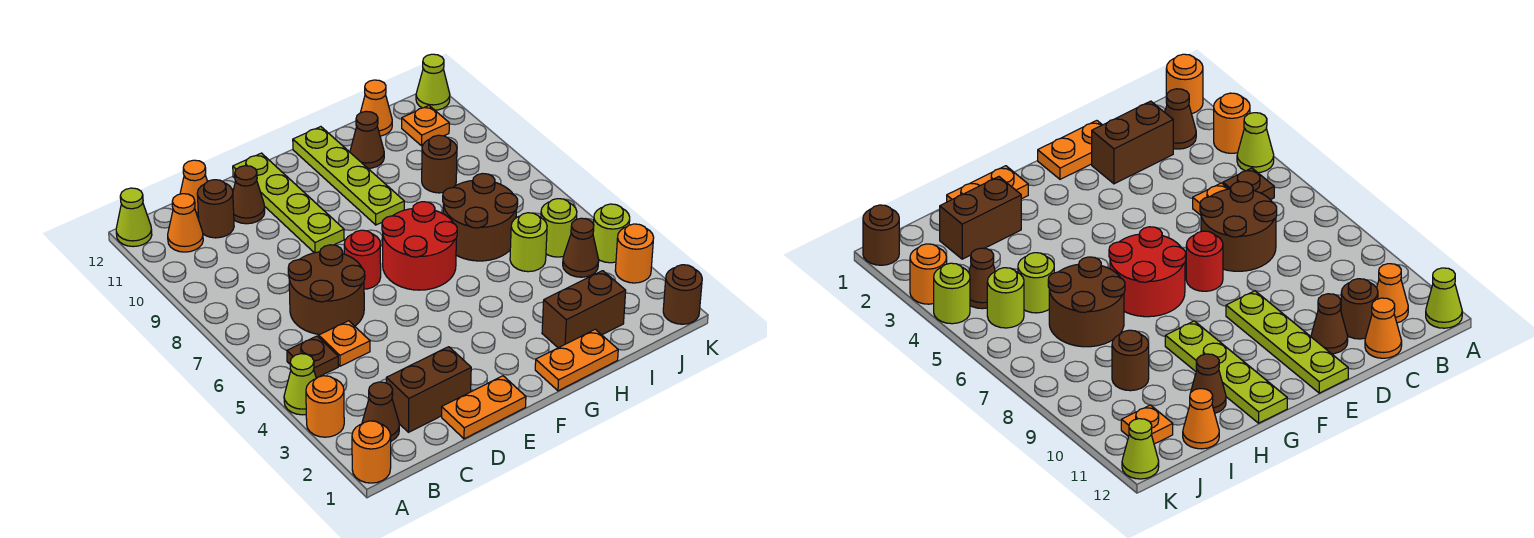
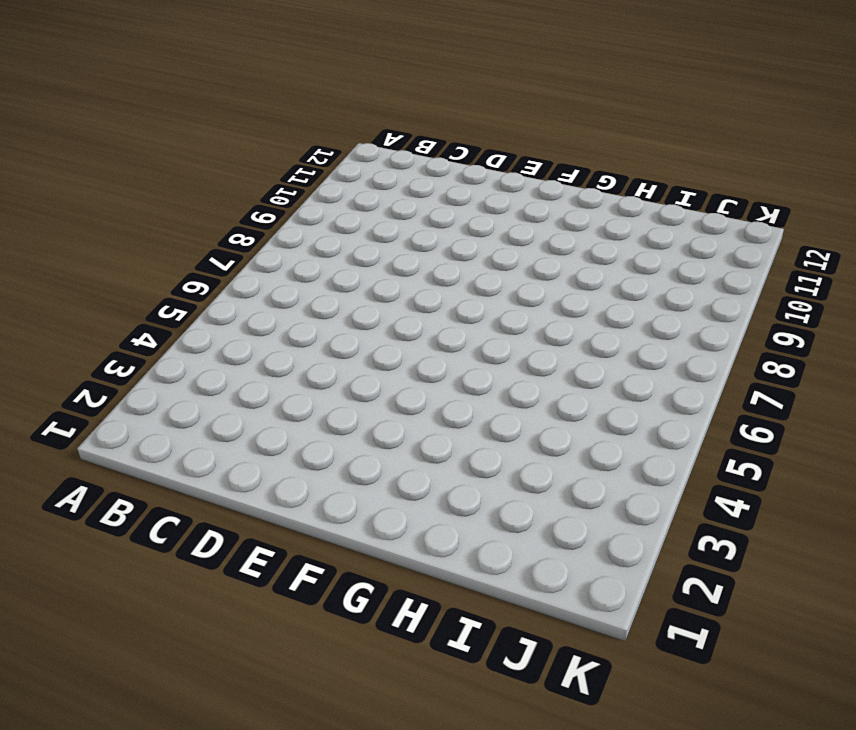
none -> orange round brick A1 level 1
none -> orange round brick A3 level 1
none -> lime cone A4 level 1
none -> lime cone A12 level 1

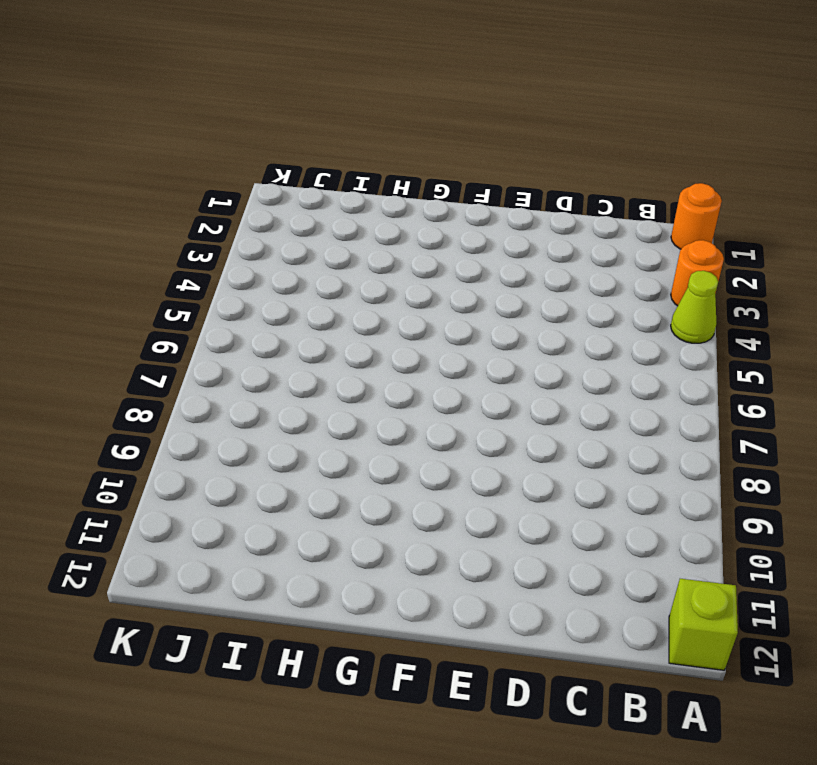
lime brick A12 level 1 -> lime cone A12 level 1
none -> brown cone B2 level 1
none -> brown plate B5 level 1
none -> orange cone B11 level 1
none -> brown brick C2:D2 level 1

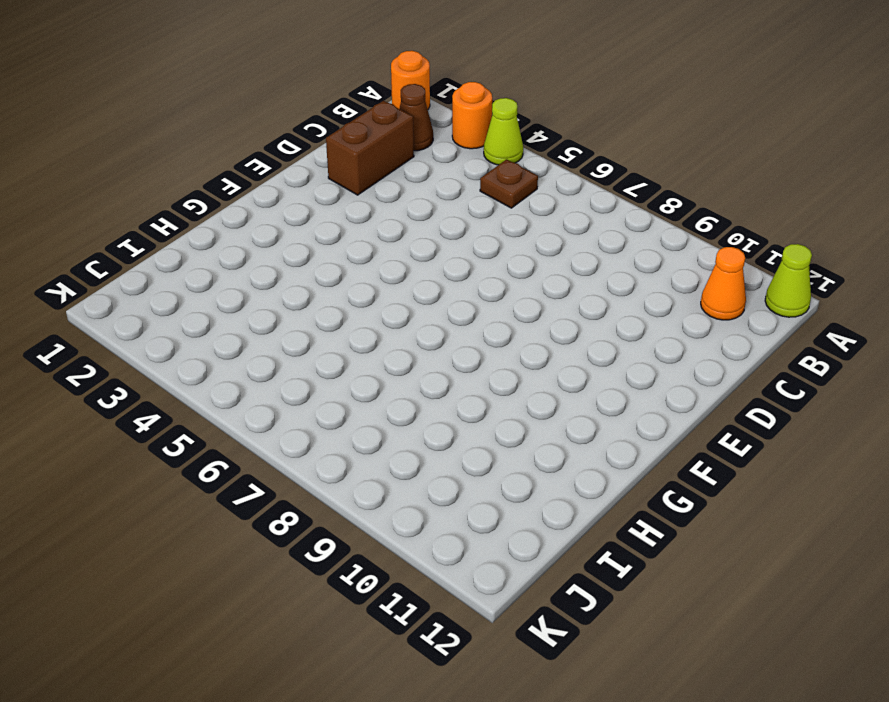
none -> orange plate C5 level 1
none -> brown round brick C6:D7 level 1
none -> brown round brick C11 level 1
none -> orange cone C12 level 1

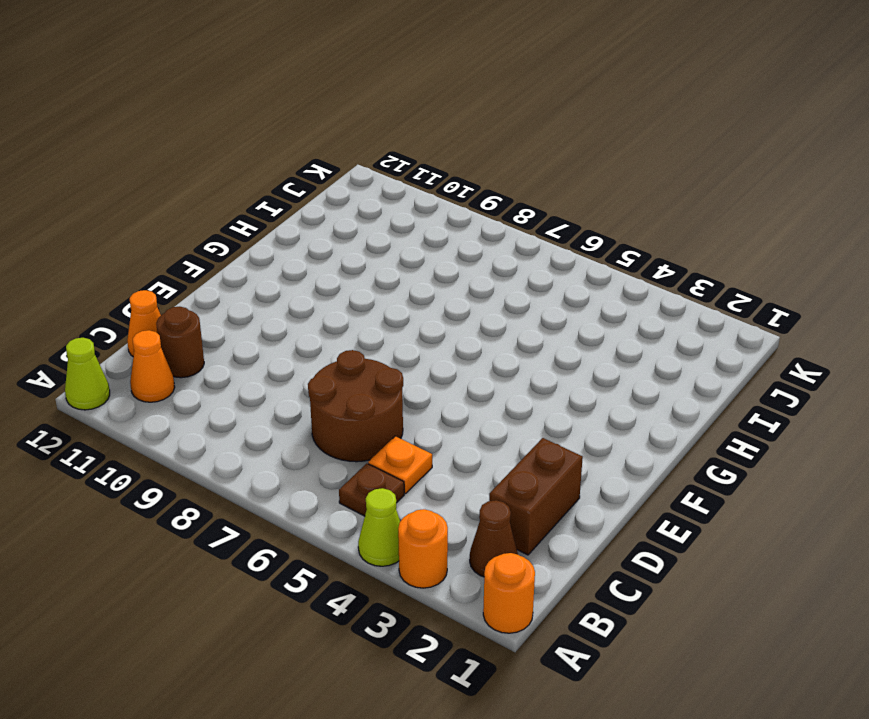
none -> orange plate D1:E1 level 1
none -> brown cone D11 level 1
none -> red round brick E7 level 1
none -> lime plate E9:E12 level 1

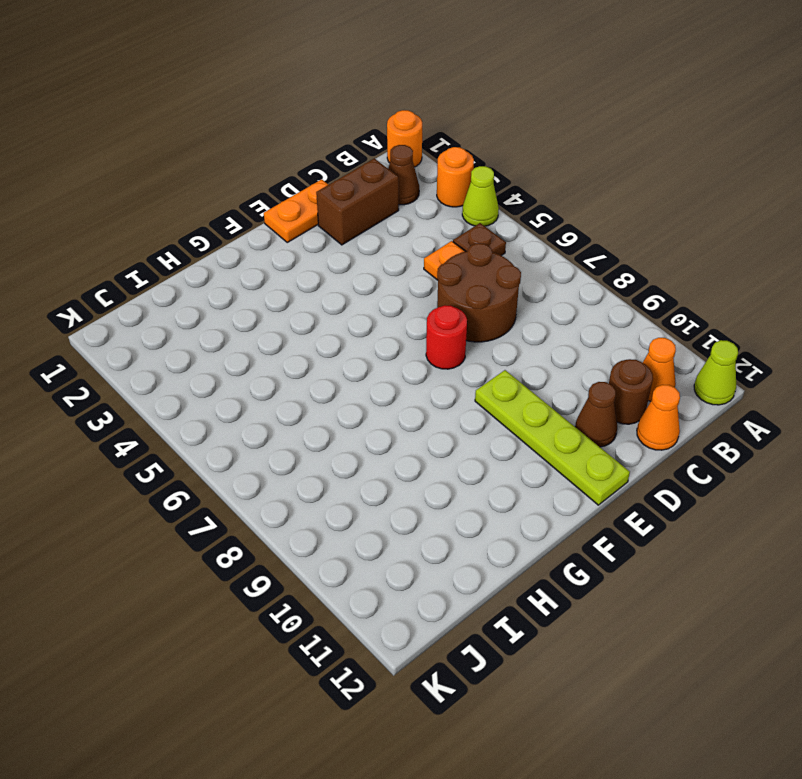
none -> red round brick F6:G7 level 1
none -> orange plate G1:H1 level 1
none -> lime plate G9:G12 level 1
none -> brown brick H2:I2 level 1

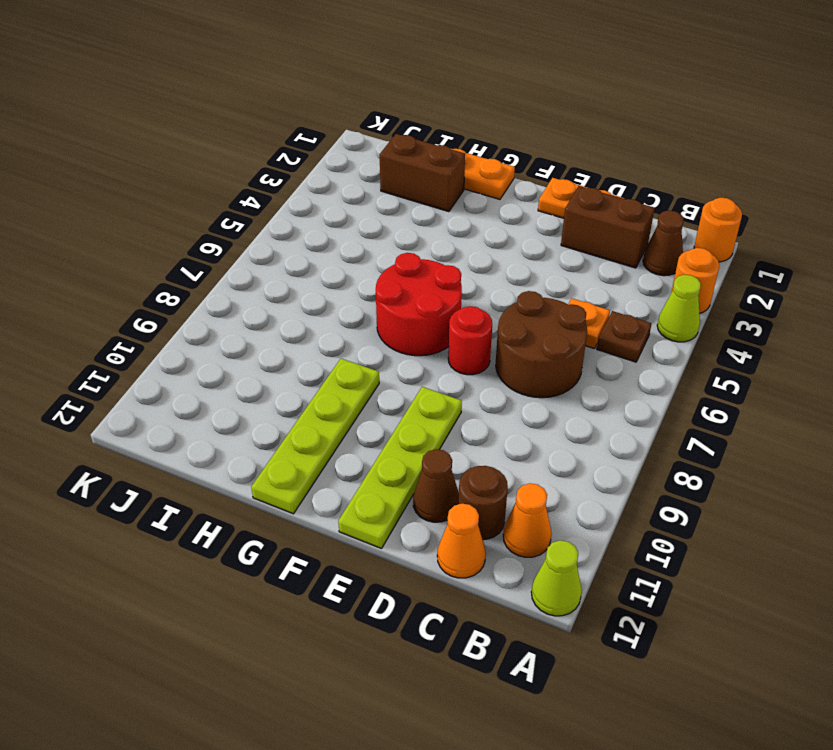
none -> brown round brick H6:I7 level 1
none -> brown cone H11 level 1
none -> lime round brick I5 level 1
none -> brown round brick I9 level 1

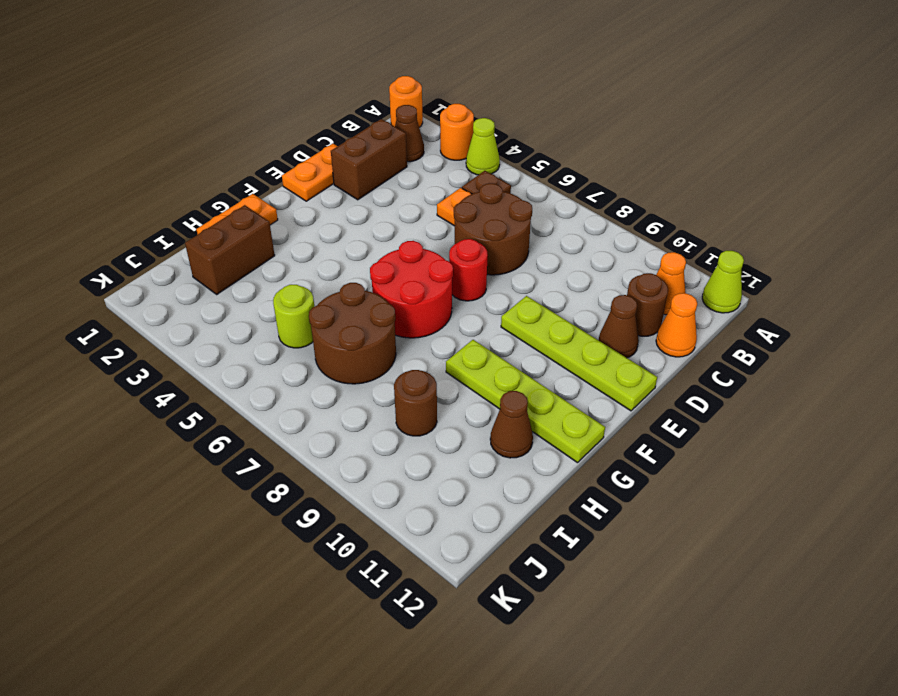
none -> orange cone I12 level 1
none -> brown cone J4 level 1
none -> lime round brick J5 level 1
none -> orange plate J11 level 1

